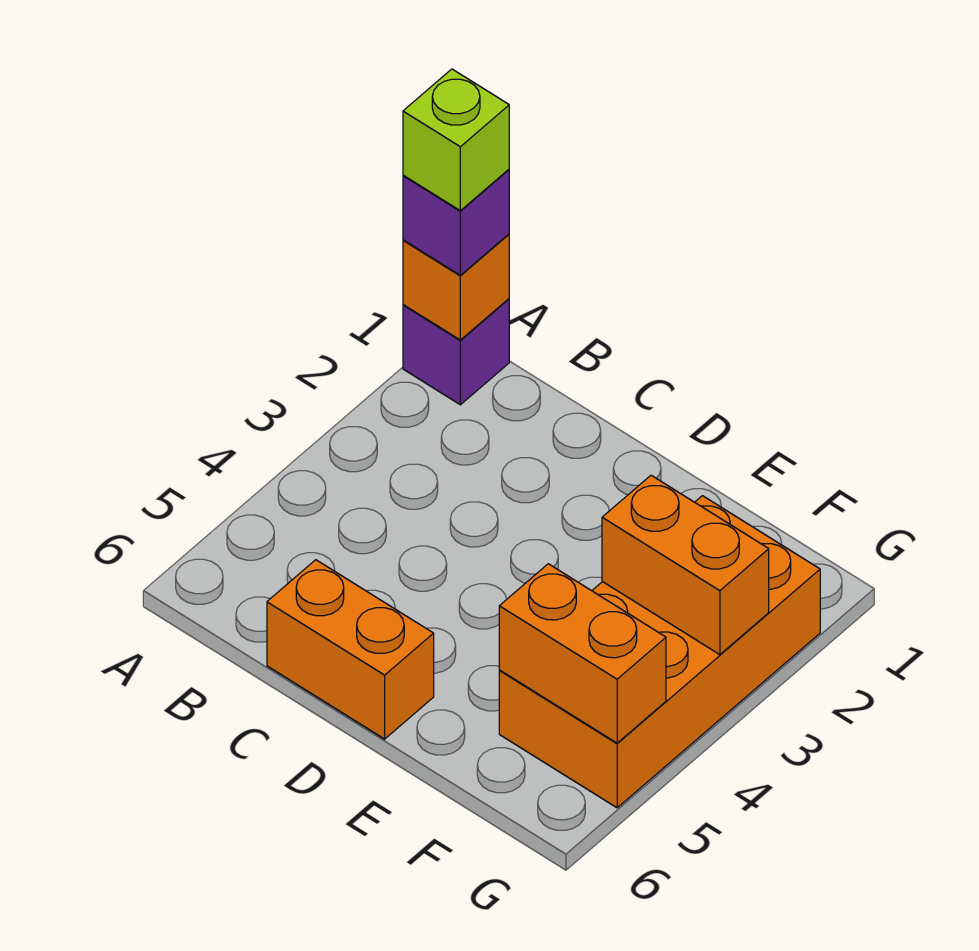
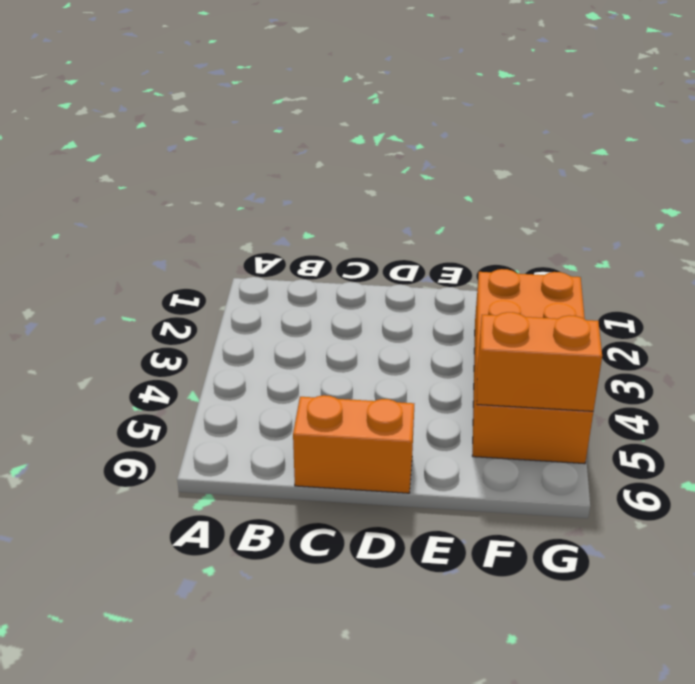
none -> purple brick A1 level 1
none -> orange brick A1 level 2

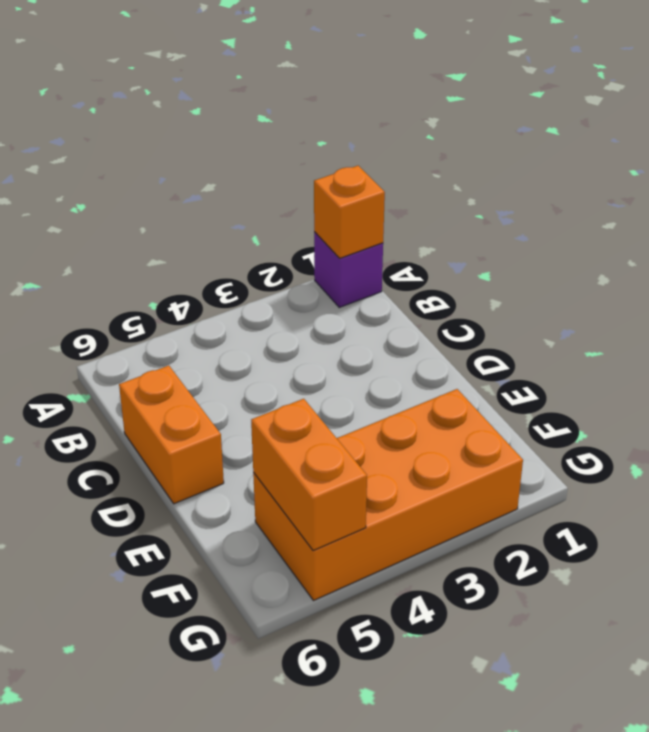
none -> orange brick F3:G3 level 2
none -> purple brick A1 level 3

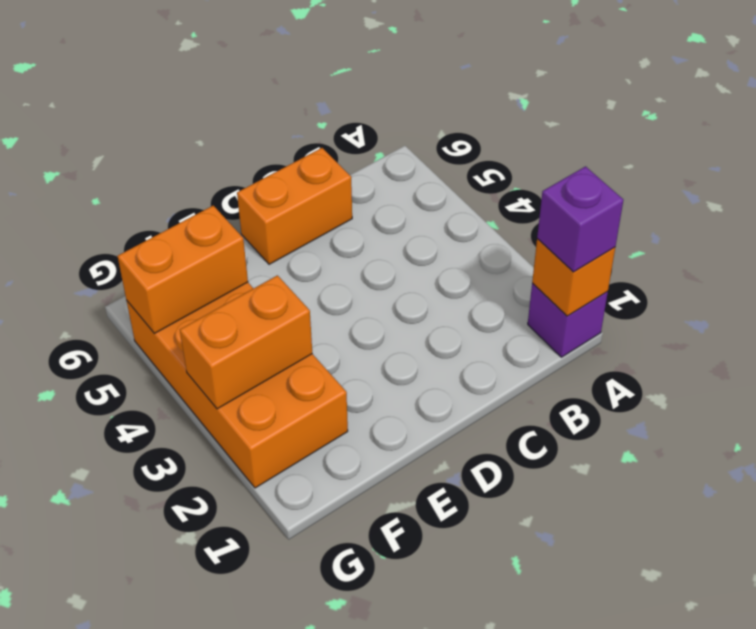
none -> lime brick A1 level 4

